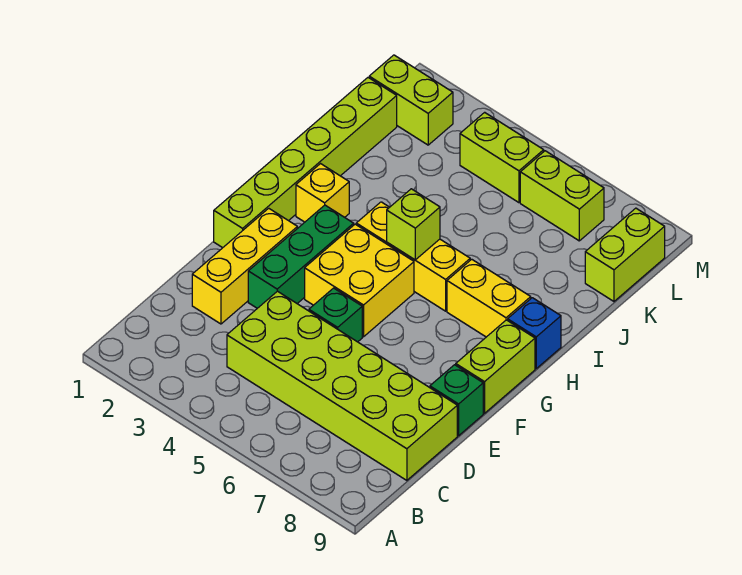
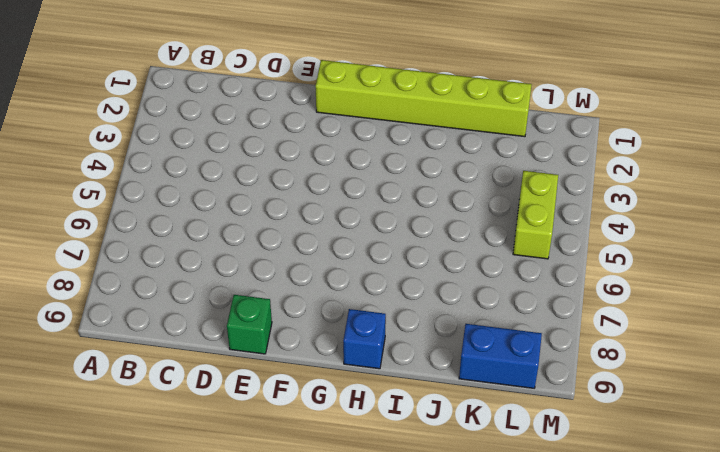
blue brick K9:L9 level 1 -> lime brick K9:L9 level 1
none -> lime brick C4:D9 level 1
none -> yellow brick D2:F2 level 1
none -> green brick E3:G3 level 1

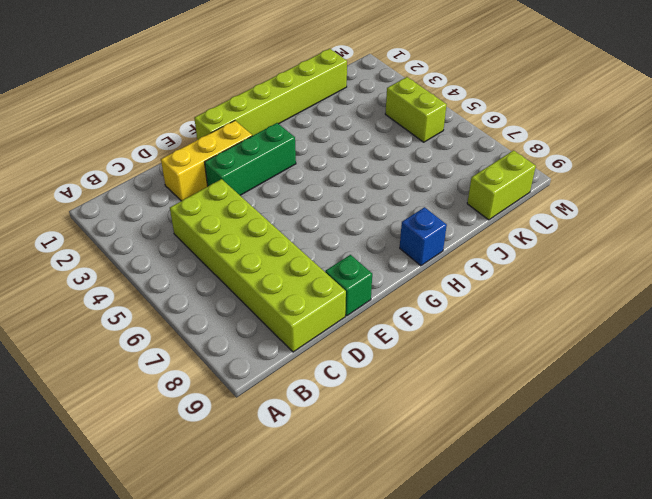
none -> green brick E5 level 1
none -> yellow brick F4:G5 level 1
none -> lime brick F9:G9 level 1

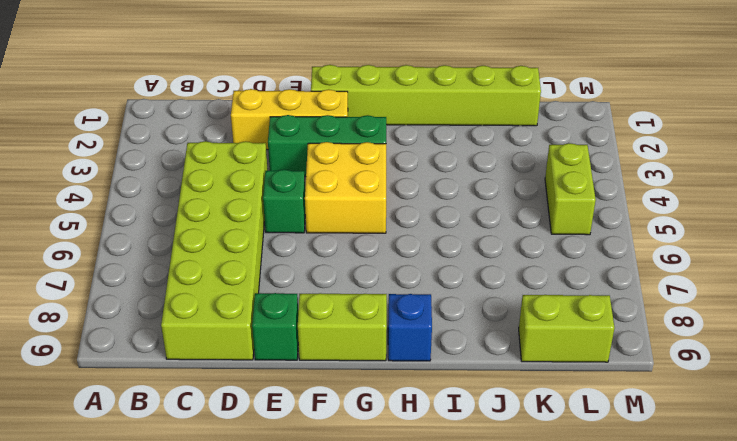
none -> yellow brick H2 level 1
none -> yellow brick H4:H6 level 1
none -> yellow brick H7:H8 level 1

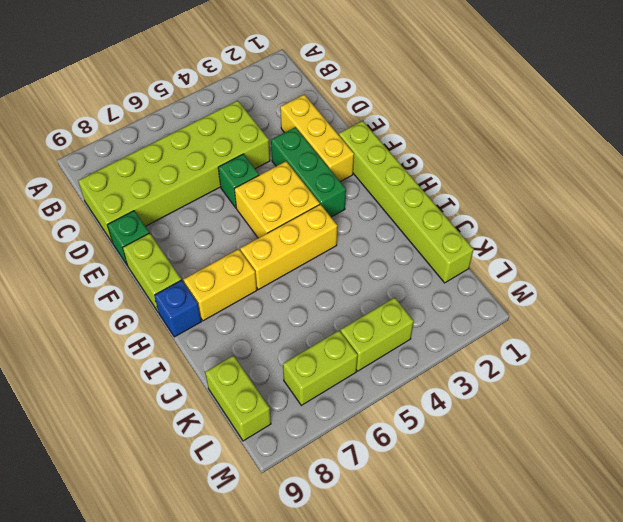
none -> yellow brick H2 level 1
none -> lime brick L1:L2 level 1
none -> lime brick H5 level 2

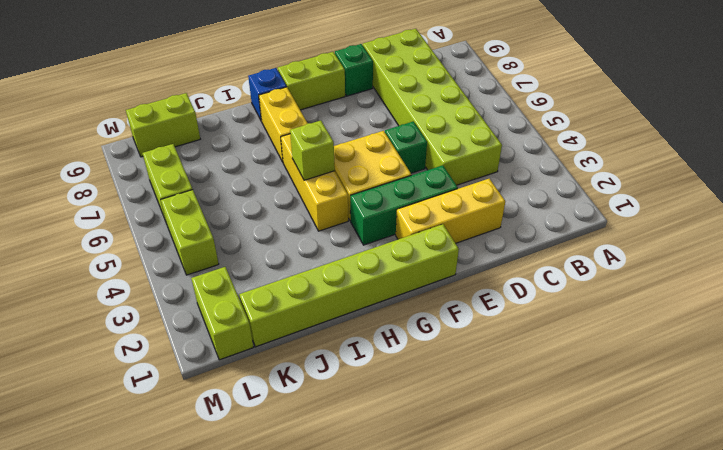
none -> yellow brick H2 level 1

